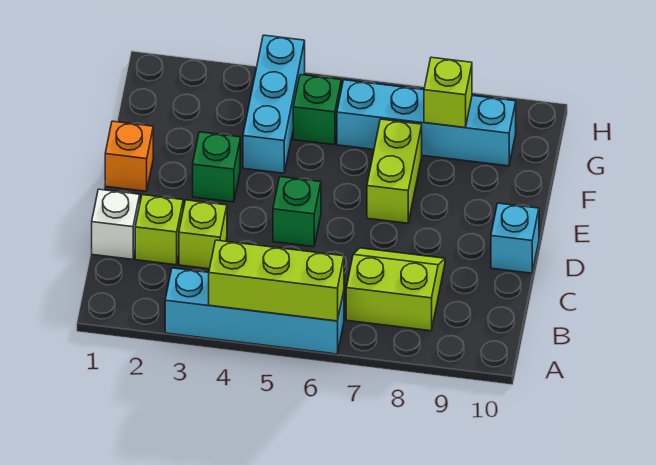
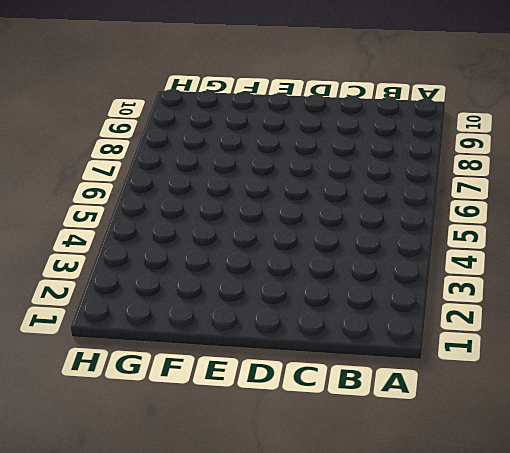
none -> cyan brick A3:A6 level 1
none -> lime slope B7:C8 level 1 top B
none -> white brick C1 level 1

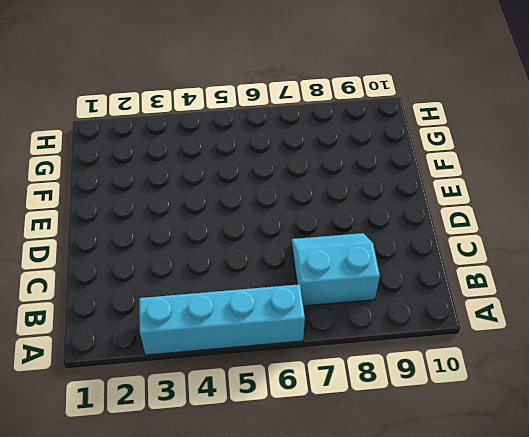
cyan slope B7:C8 level 1 top B -> lime slope B7:C8 level 1 top B
none -> white brick C1 level 1
none -> lime brick C2 level 1
none -> lime brick C3 level 1

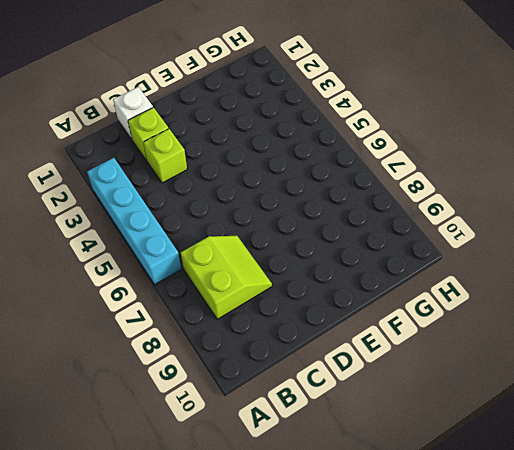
none -> green brick D5 level 1
none -> cyan brick D10 level 1
none -> orange brick E1 level 1

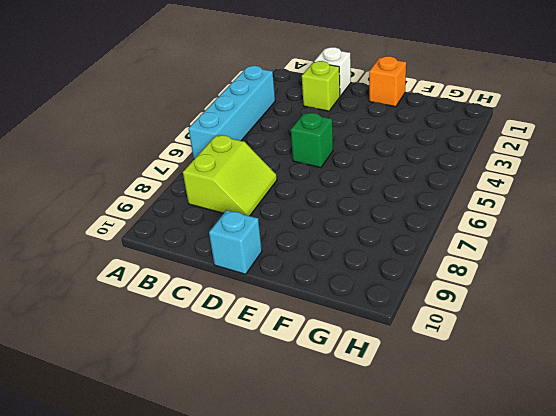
none -> lime brick C3 level 1
none -> green brick E3 level 1
none -> lime brick E7:F7 level 1

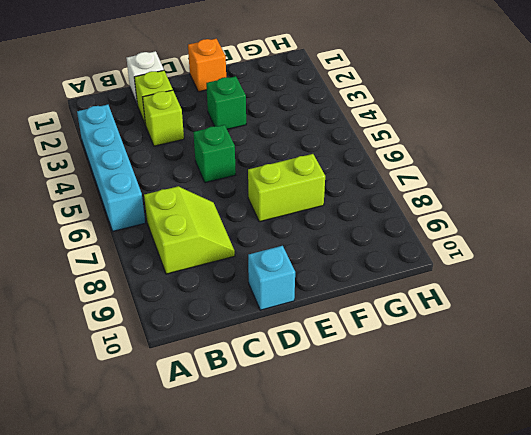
none -> cyan brick F4:H4 level 1
none -> green brick G5 level 1
none -> cyan brick G6:G9 level 1

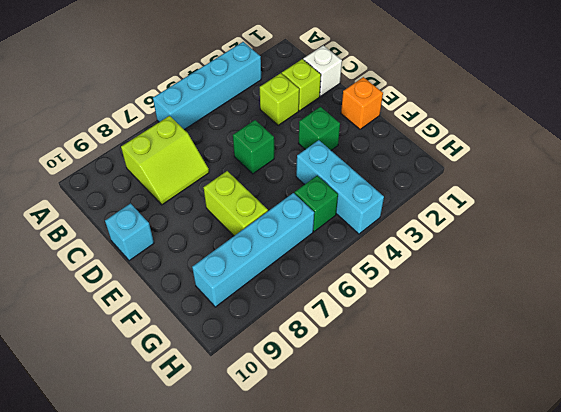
none -> lime brick A4:A6 level 2
none -> lime brick G8 level 2

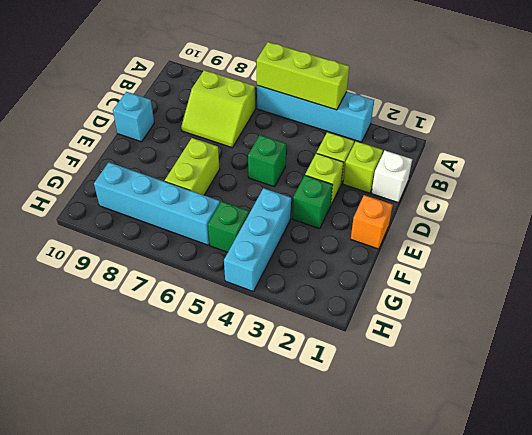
lime brick D3 level 1 -> lime brick G8 level 2

